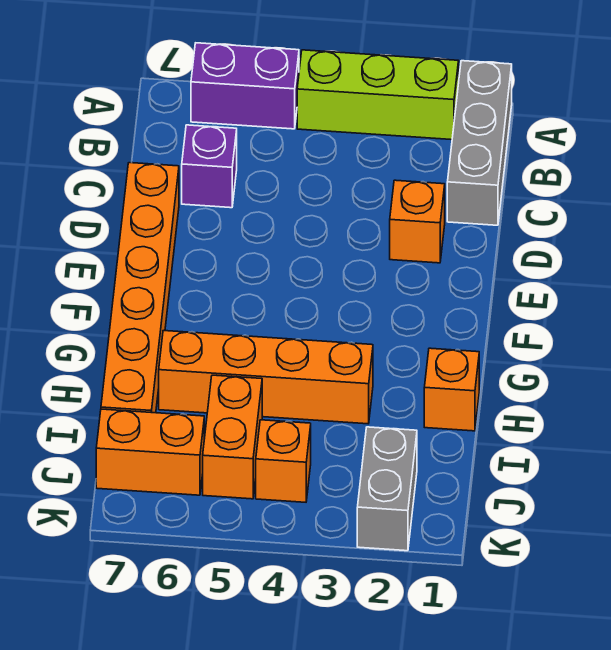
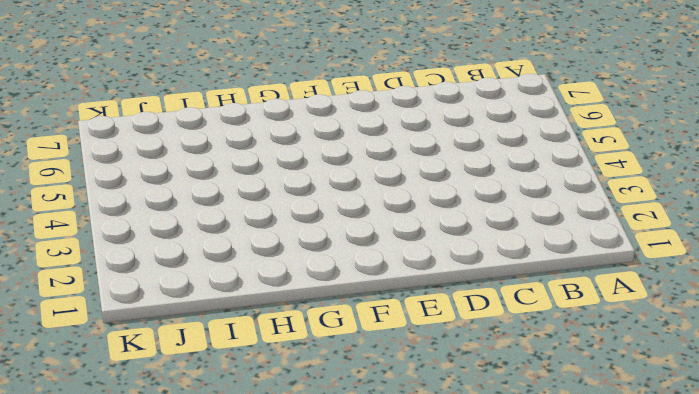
none -> grey brick A1:C1 level 1
none -> lime brick A2:A4 level 1
none -> purple brick A5:A6 level 1

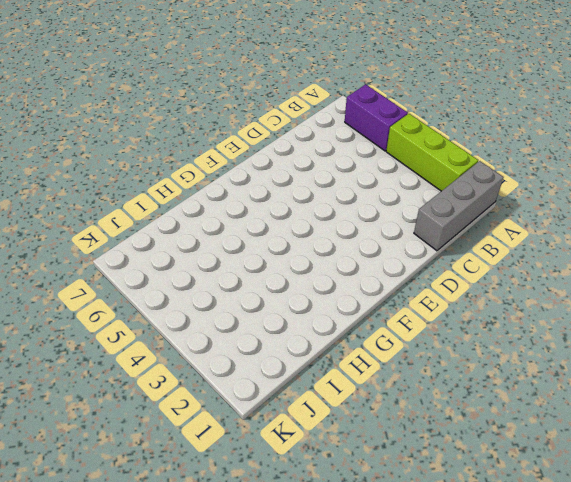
none -> purple brick C6 level 1
none -> orange brick D2 level 1
none -> orange brick D7:I7 level 1

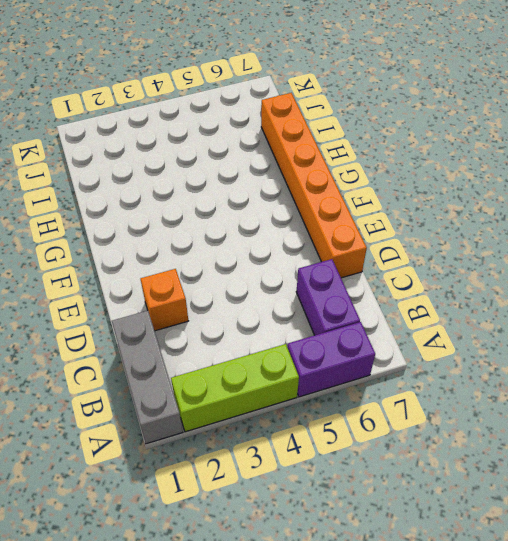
purple brick B6:C6 level 1 -> purple brick C6 level 1
none -> orange brick H1 level 1
none -> orange brick H3:H6 level 1
none -> orange brick I5:J5 level 1

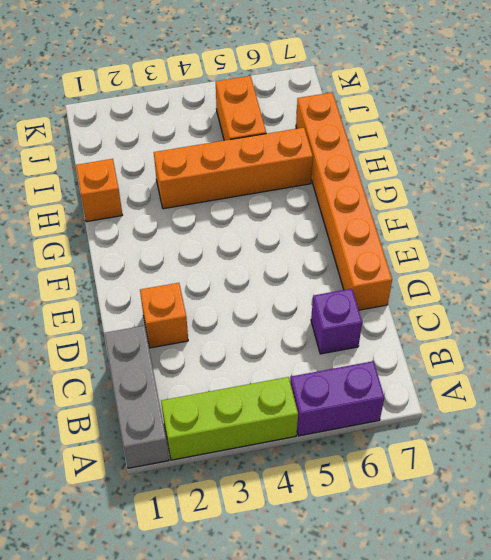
none -> grey brick J2:K2 level 1
none -> orange brick J4 level 1
none -> orange brick J6:J7 level 1

